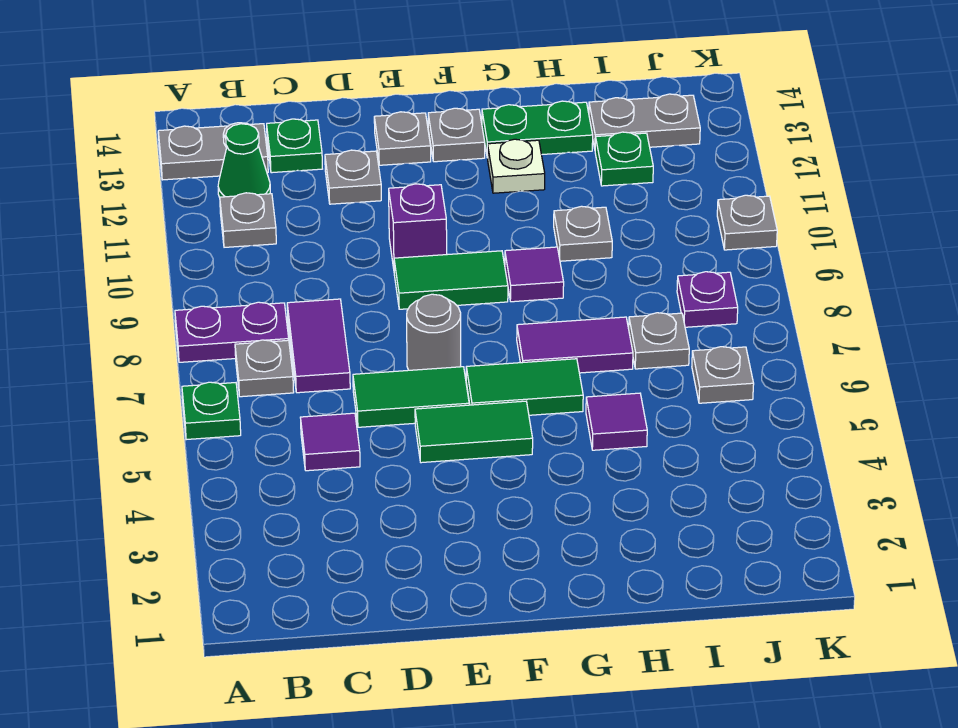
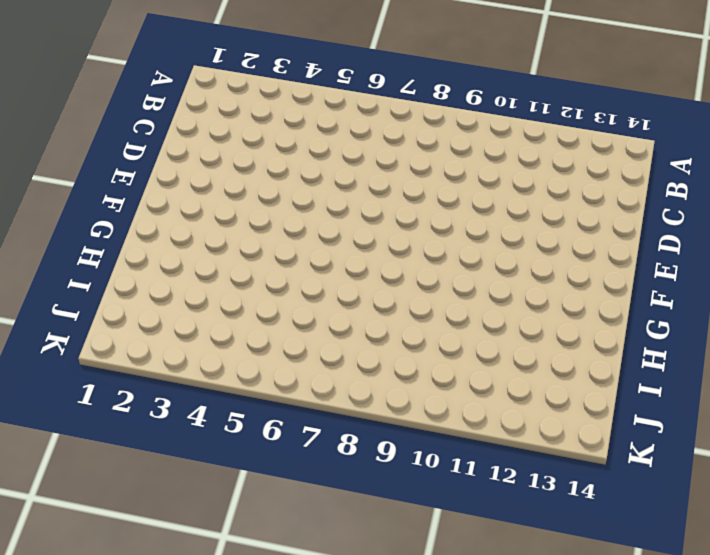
none -> green plate A6 level 1
none -> purple plate A8:B8 level 1
none -> grey plate A13:B13 level 1
none -> grey plate B7 level 1

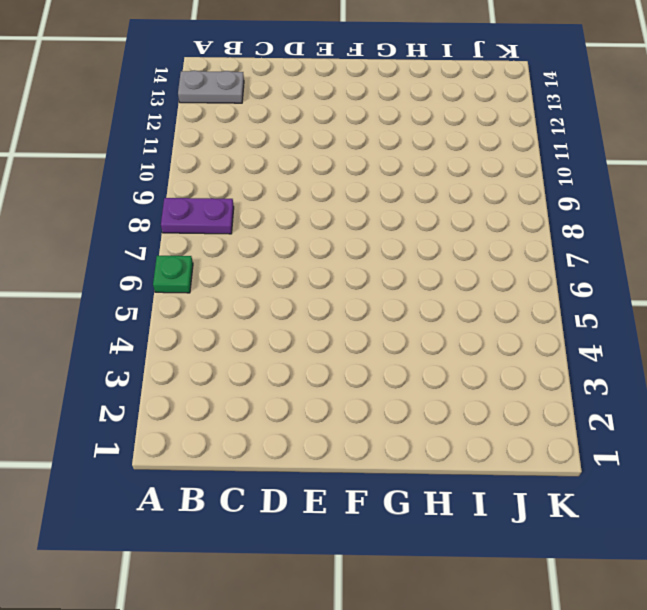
none -> grey plate B7 level 1
none -> grey plate B11 level 1
none -> green cone B12 level 1
none -> purple tile C5 level 1

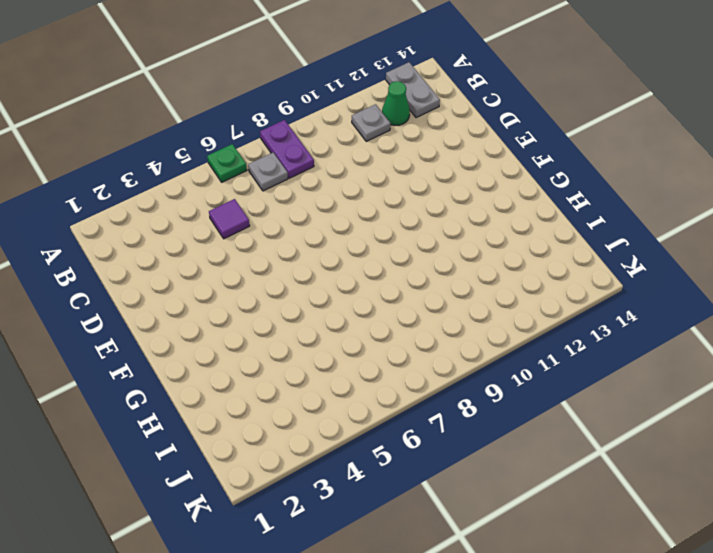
none -> purple tile C7:C8 level 1
none -> green plate C13 level 1
none -> green tile D6:E6 level 1
none -> grey plate D12 level 1

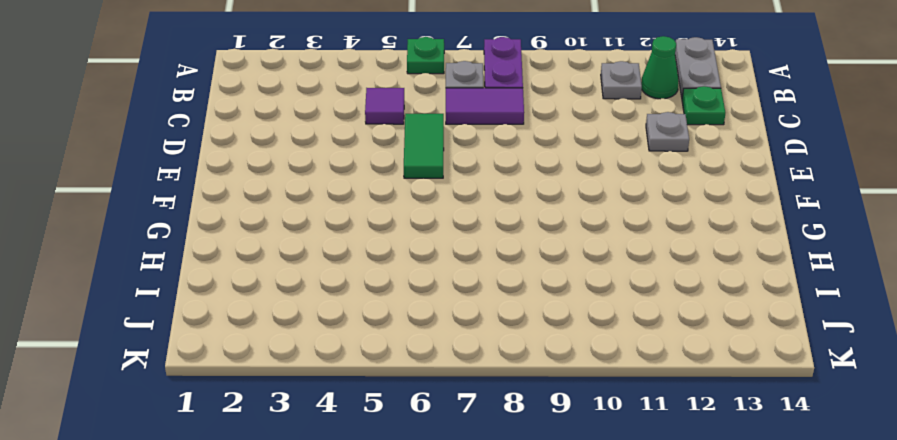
none -> green tile E5:F5 level 1
none -> grey round brick E7 level 1
none -> green tile E9:F9 level 1
none -> purple brick E10 level 1

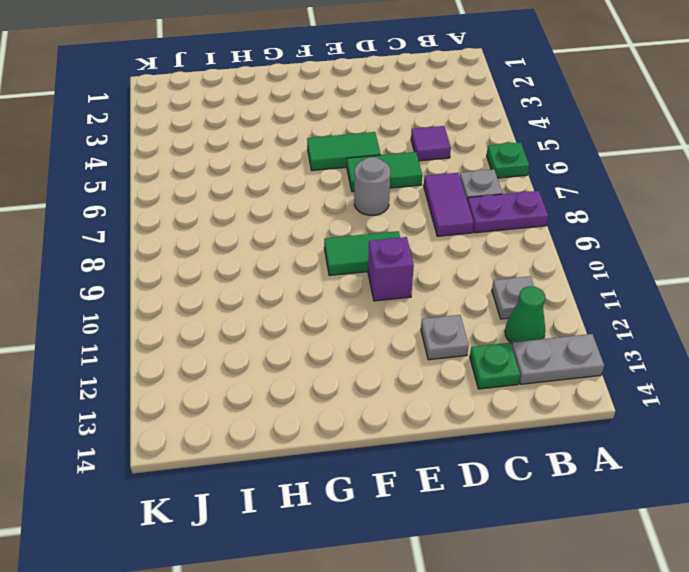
none -> grey plate E13 level 1
none -> green tile F6:G6 level 1
none -> grey plate F13 level 1
none -> purple tile G7:H7 level 1

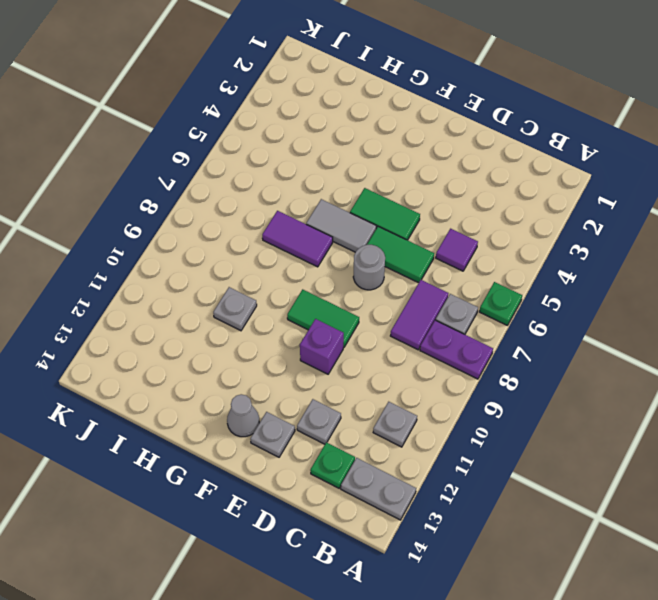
grey tile F6:G6 level 1 -> green tile F6:G6 level 1
grey cone F13 level 1 -> grey plate F13 level 1
none -> green cone B12 level 1
none -> purple tile G9 level 1
none -> white plate G12 level 1
none -> green plate G13:H13 level 1

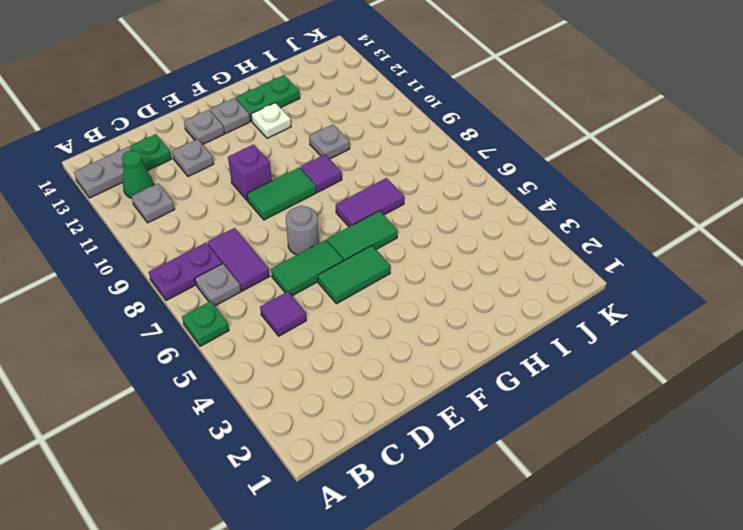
none -> purple tile H5 level 1
none -> grey plate I7 level 1
none -> green plate I12 level 1
none -> grey plate I13:J13 level 1

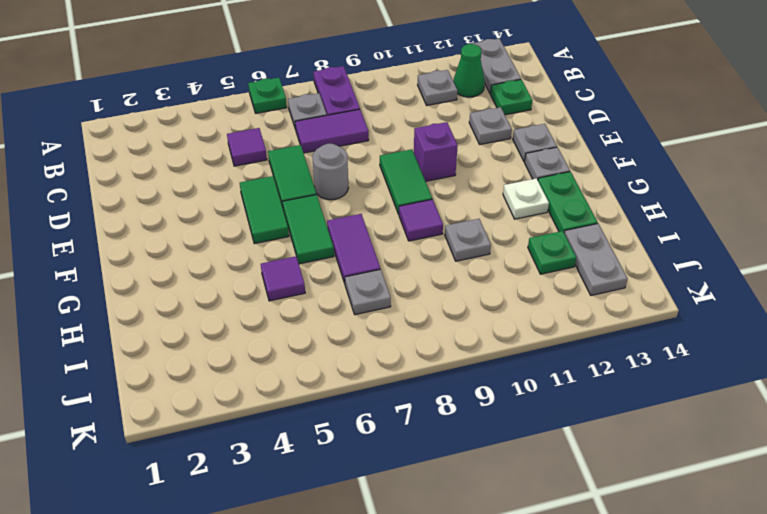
none -> grey plate J6 level 1
none -> purple plate J8 level 1
none -> grey plate K10 level 1

